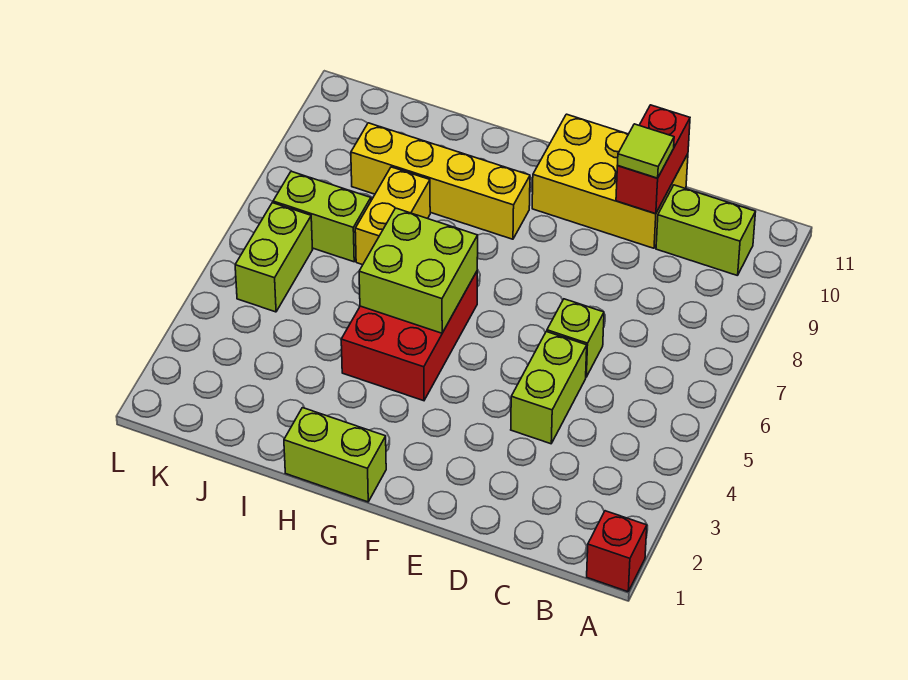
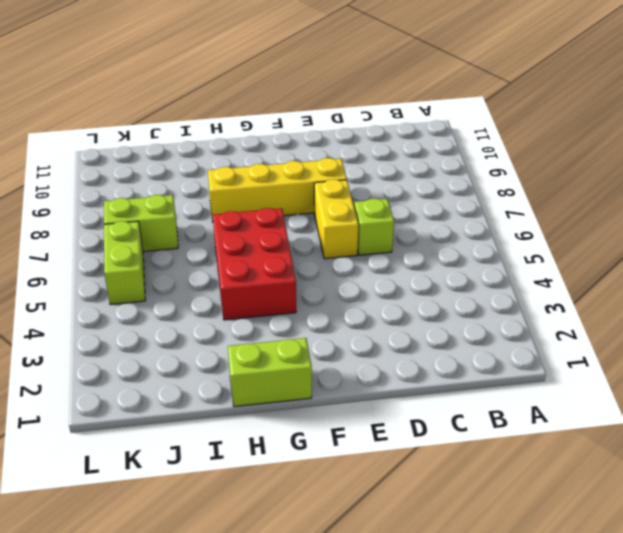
yellow brick E6:E7 level 1 -> yellow brick I7:I8 level 1
yellow brick E8:H8 level 1 -> yellow brick G9:J9 level 1
none -> red brick A1 level 1
none -> lime brick B10:C10 level 1
none -> lime brick D4:D5 level 1

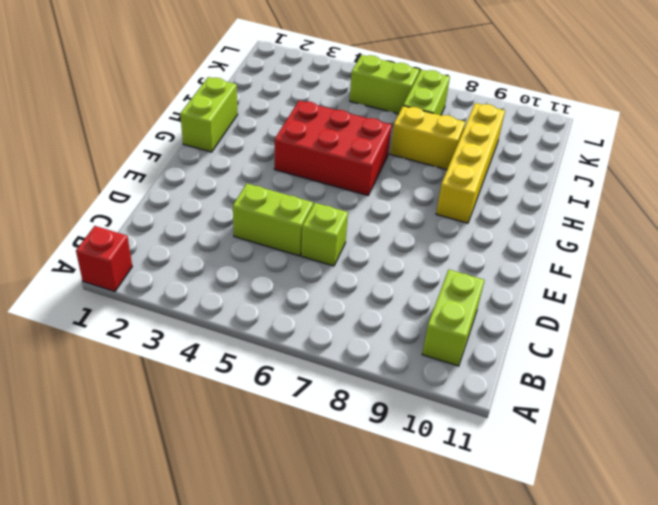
none -> yellow brick D10:F11 level 1
none -> red brick D10:D11 level 2
none -> lime brick G5:H6 level 2

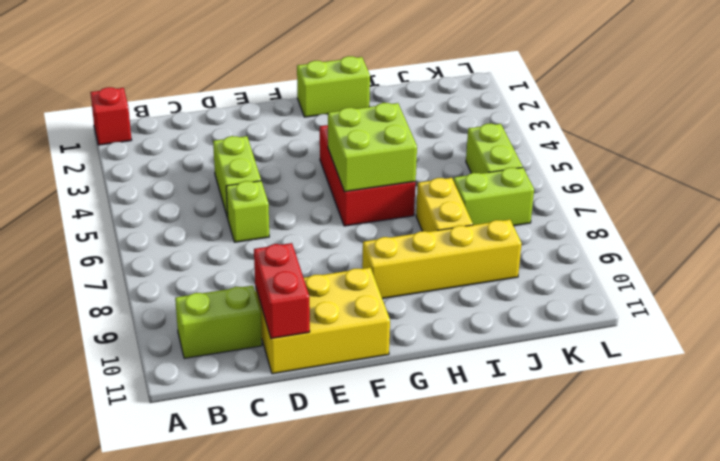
none -> lime tile D10 level 3

